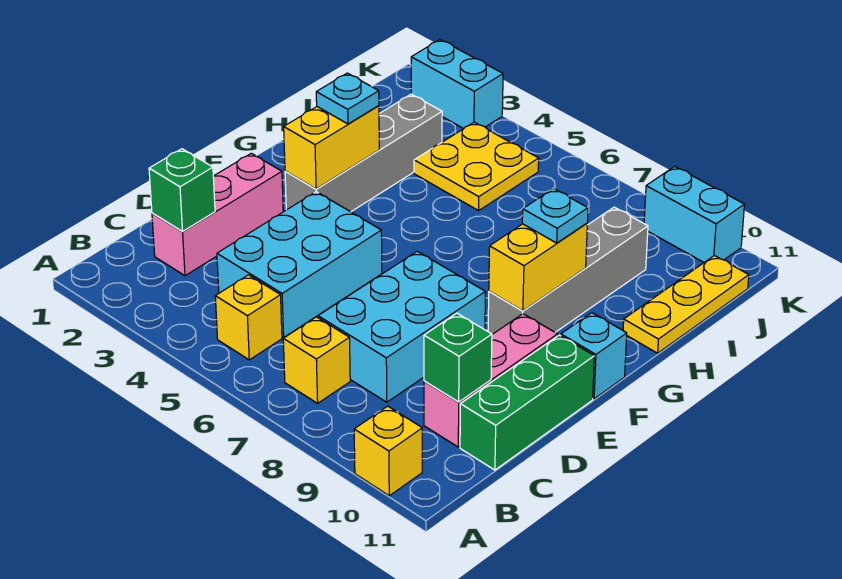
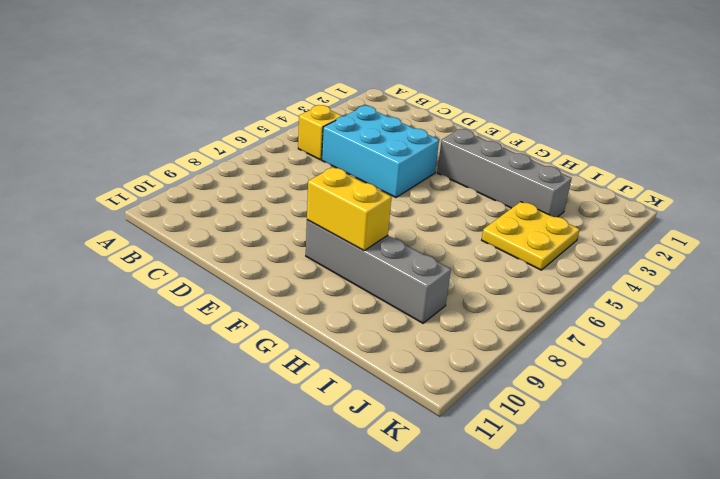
none -> yellow brick A10 level 1
none -> yellow brick B7 level 1
none -> pink brick C2:E2 level 1

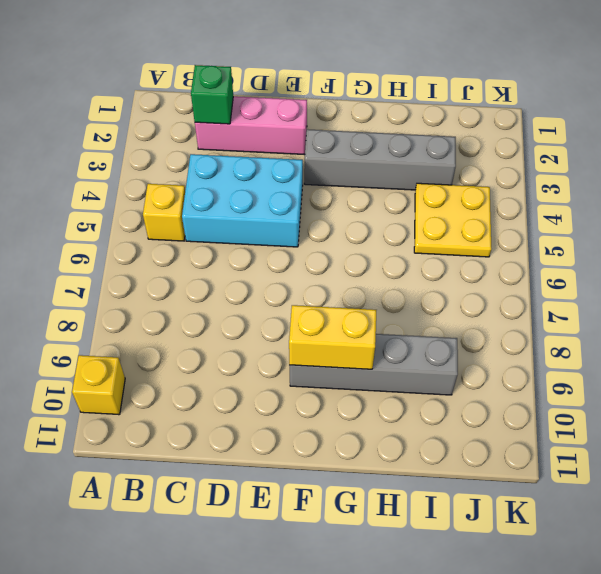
none -> yellow brick B7 level 1
none -> cyan brick C7:E8 level 1
none -> pink brick C10:E10 level 1

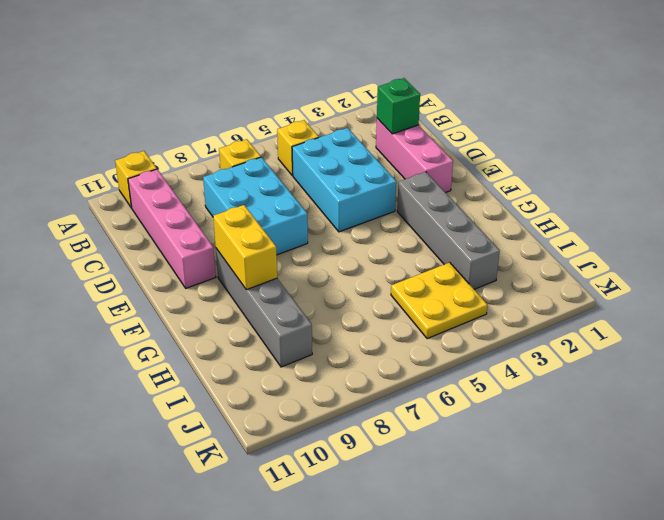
pink brick B10:E10 level 1 -> pink brick C10:E10 level 1
none -> green brick C11:E11 level 1
none -> cyan brick F11 level 1
none -> yellow plate H11:J11 level 1

